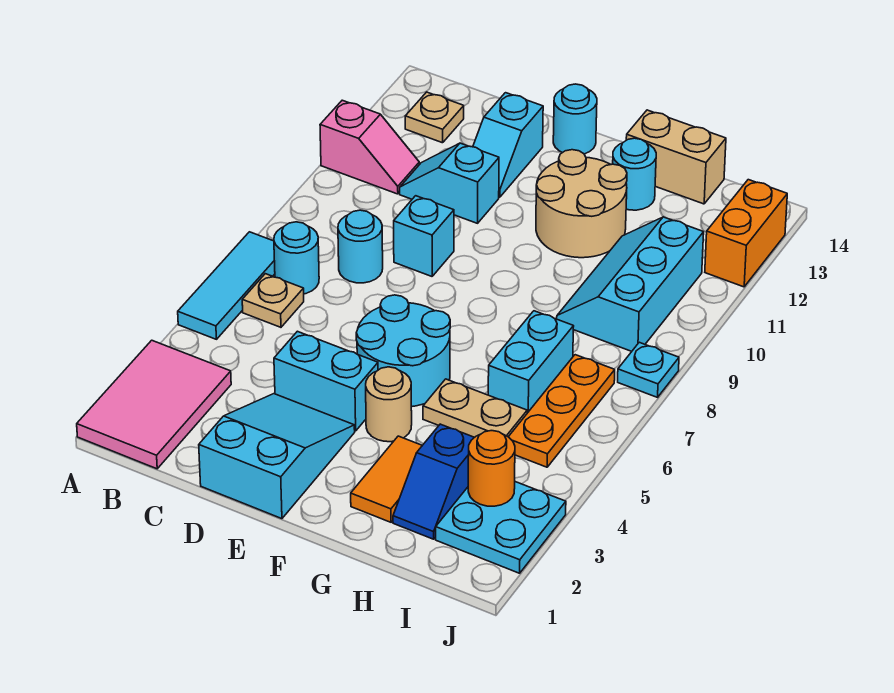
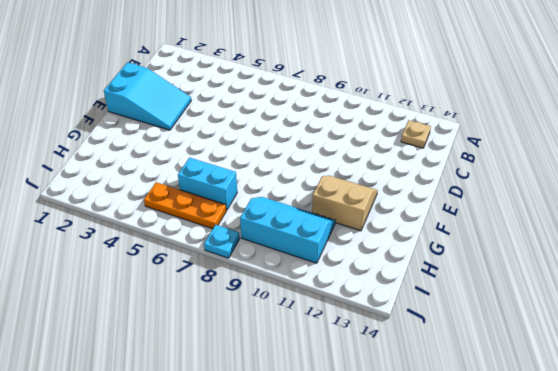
tan slope F11:G12 level 1 top G -> tan round brick F11:G12 level 1
none -> pink tile A1:B3 level 1
none -> cyan tile A5:A7 level 1
none -> pink slope A11:B11 level 1 top A

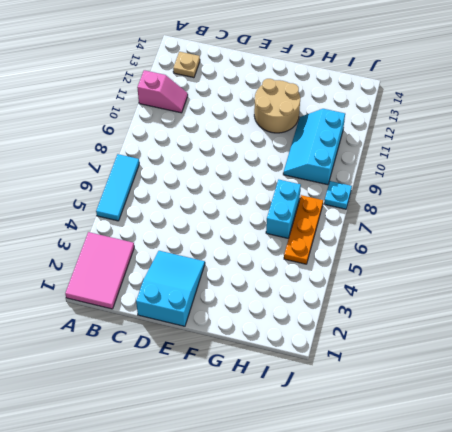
none -> tan plate B6 level 1
none -> cyan round brick B7 level 1
none -> cyan round brick C8 level 1

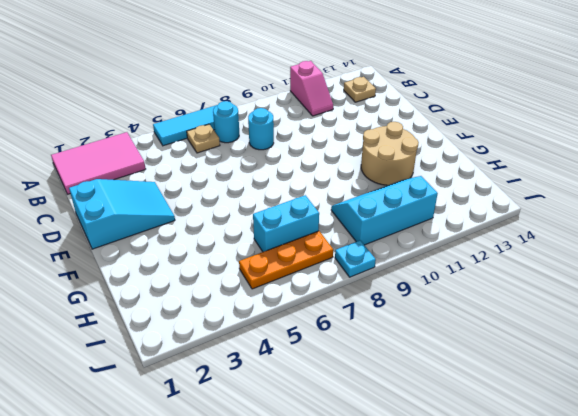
none -> cyan slope C11:D11 level 1 top D
none -> cyan brick D4:E4 level 1
none -> cyan brick D9 level 1

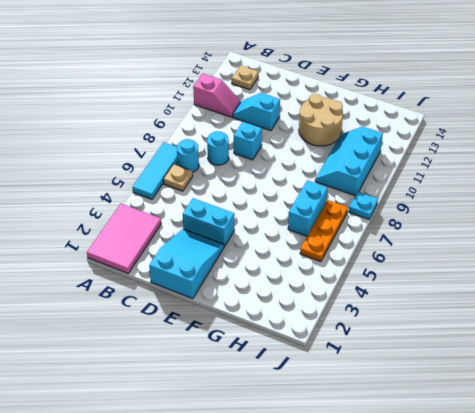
none -> cyan slope D12:D13 level 1 top 13
none -> cyan round brick E5:F6 level 1
none -> cyan round brick E14 level 1

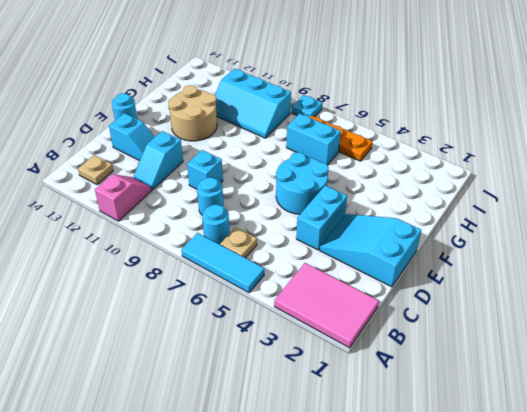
none -> tan round brick F4 level 1
none -> orange tile G2:G3 level 1
none -> tan plate G5:H5 level 1

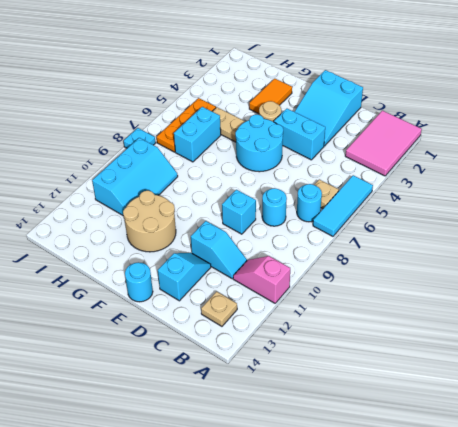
none -> cyan round brick G13 level 1
none -> tan brick G14:H14 level 1
none -> blue slope H2:H3 level 1 top 3

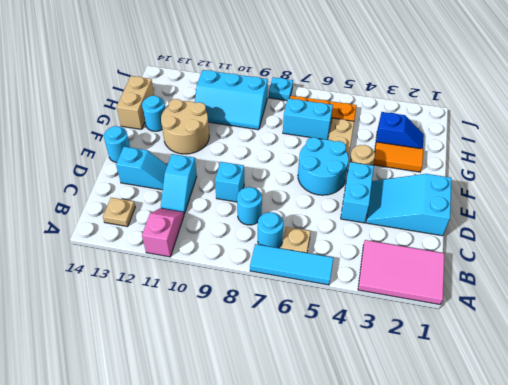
none -> cyan plate I2:J3 level 1
none -> orange brick J12:J13 level 1
none -> orange round brick I3 level 2

